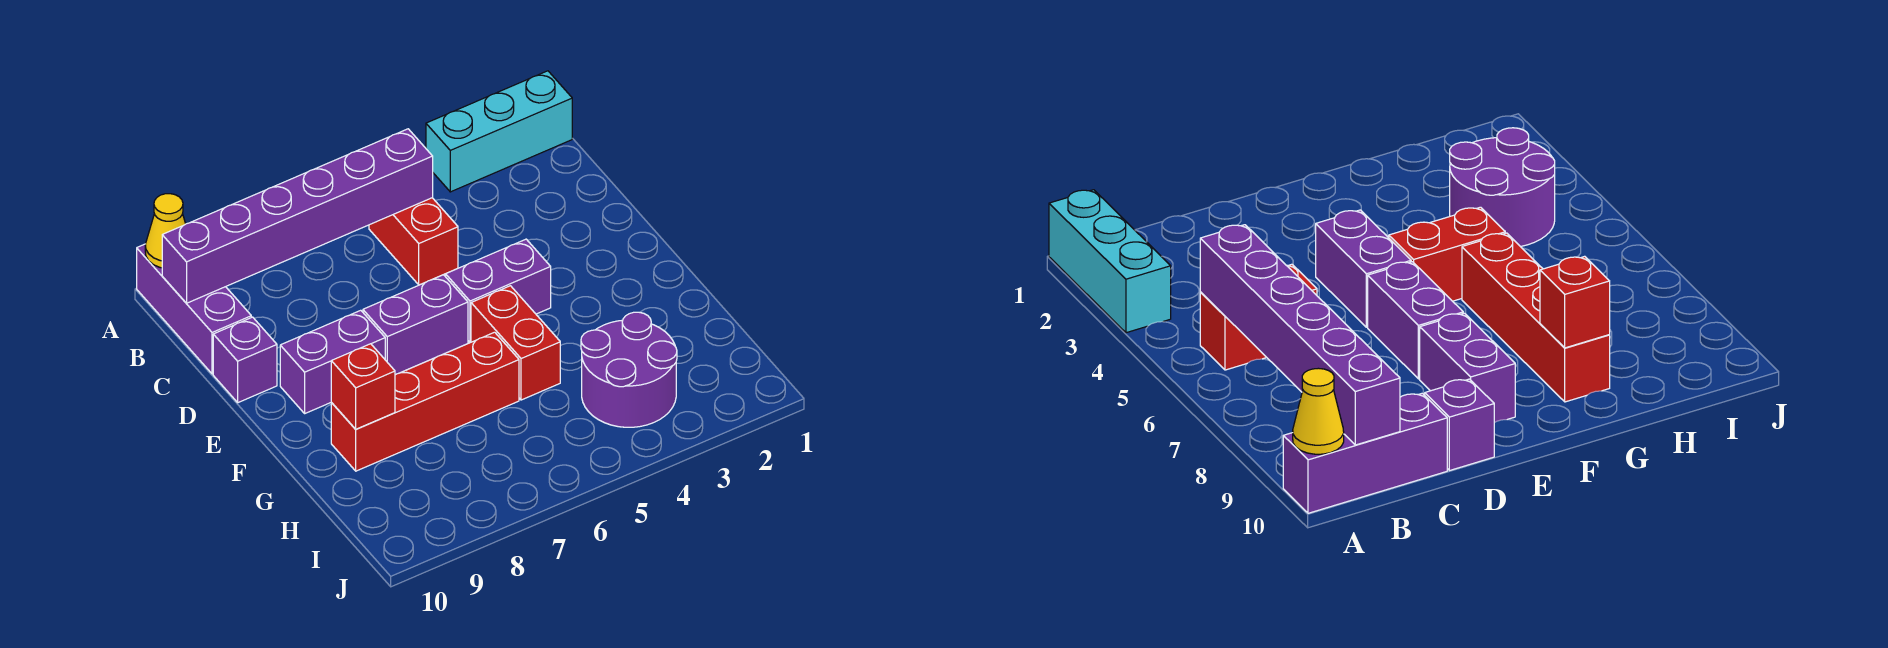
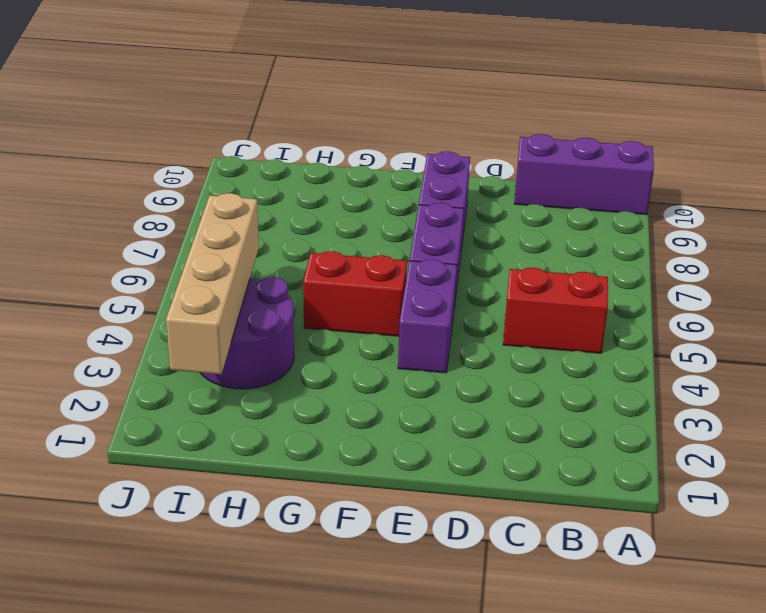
tan brick I2:I5 level 2 -> none
none -> cyan brick A1:A3 level 1
none -> purple brick D10 level 1
none -> red brick G6:G9 level 1

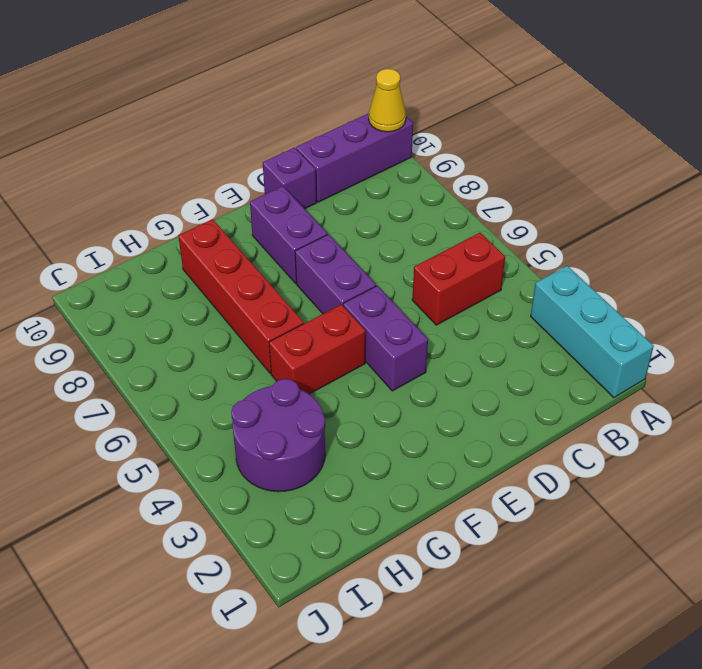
none -> purple brick B5:B10 level 2
none -> red brick G9 level 2

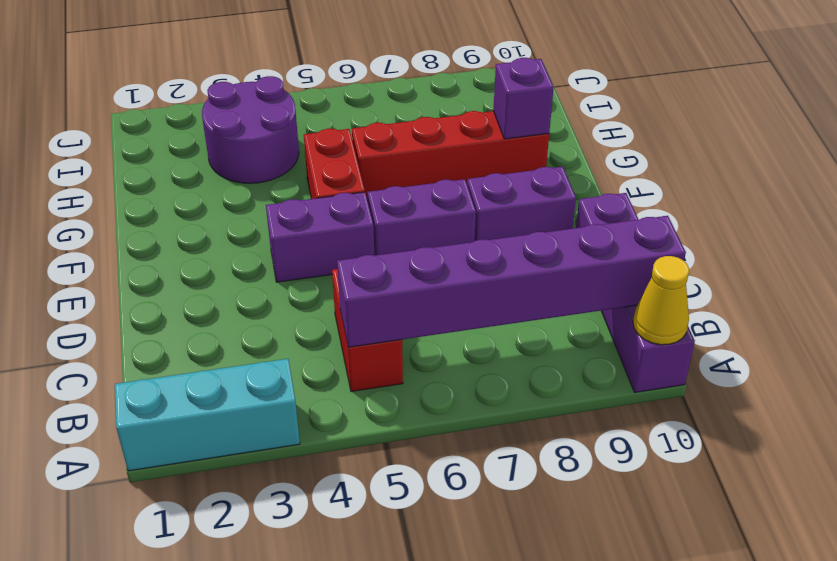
purple brick G9 level 2 -> red brick G9 level 2

